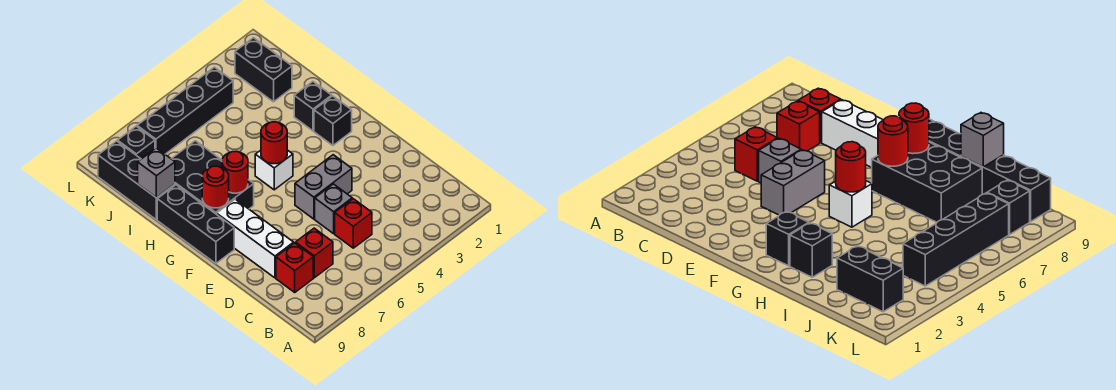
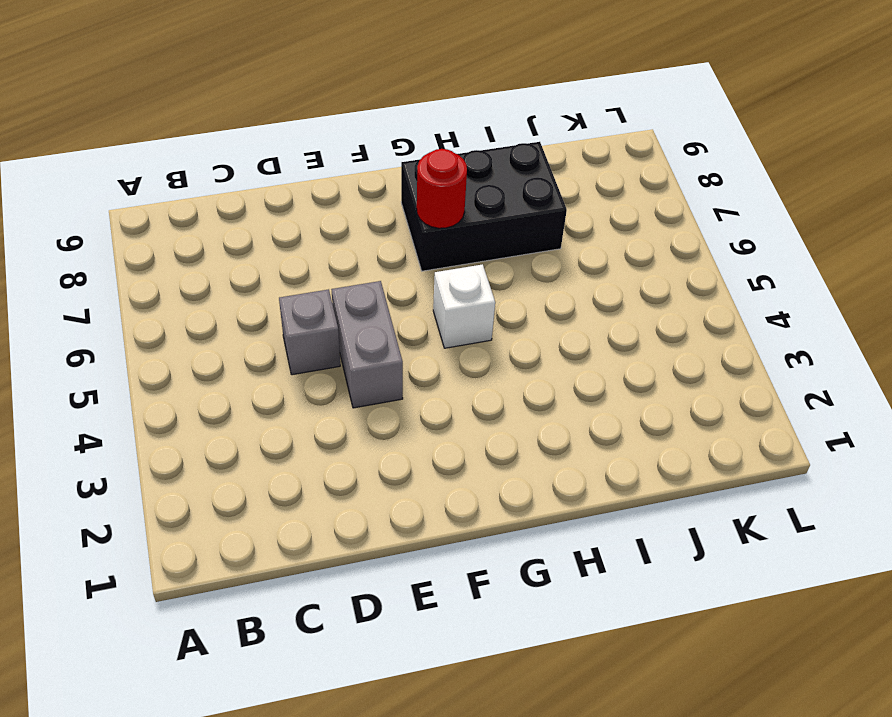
none -> red brick C5 level 1
none -> red brick C7 level 1
none -> red brick C8 level 1

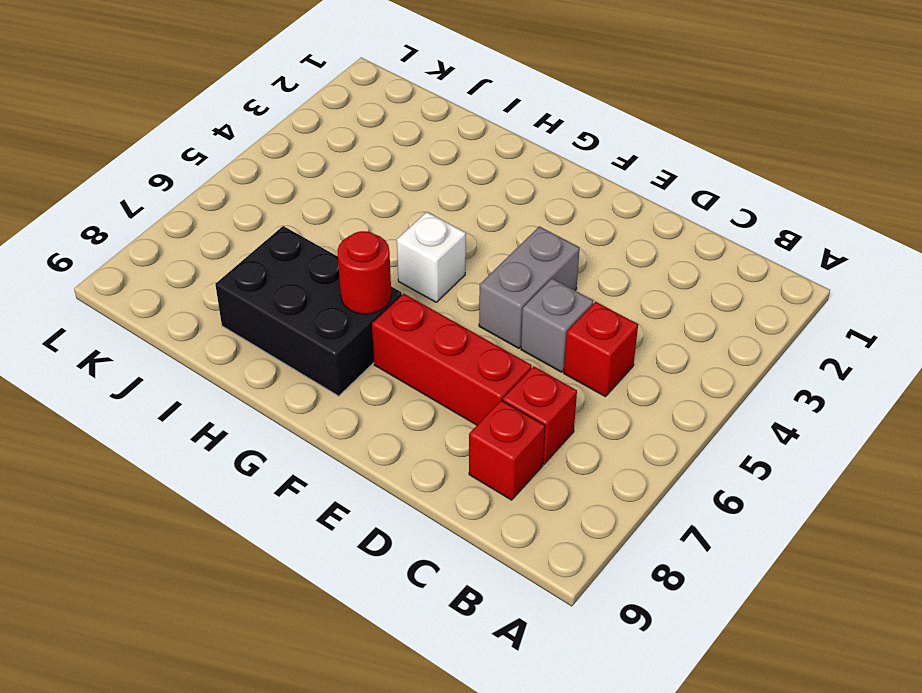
red brick D7:F7 level 1 -> none
none -> white brick D8:F8 level 1
none -> black brick F9:H9 level 1
none -> black brick G2 level 1

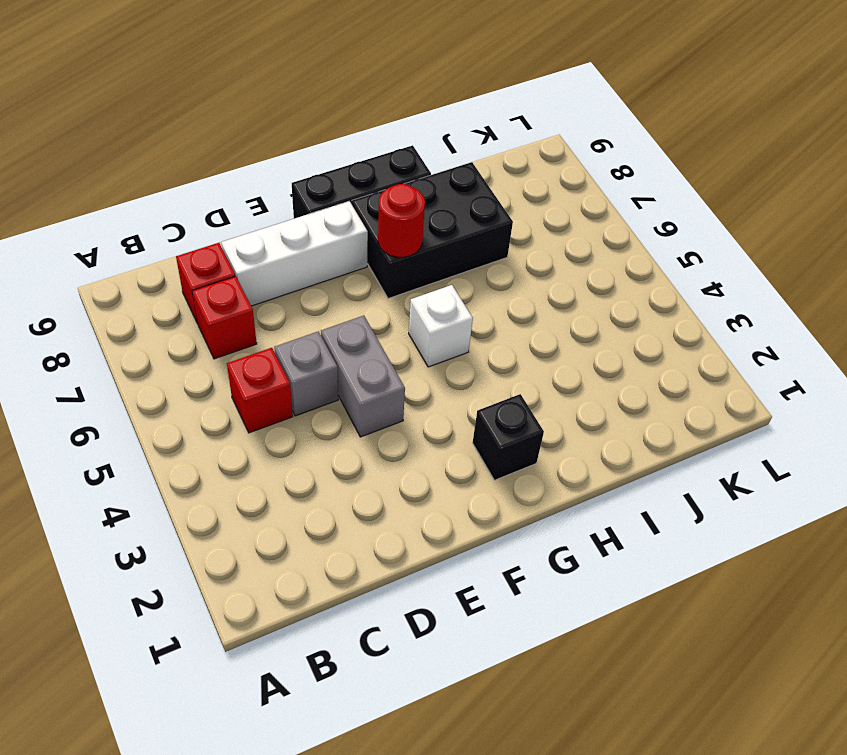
none -> black brick H2 level 1
none -> black brick I9:K9 level 1
none -> black brick J2:K2 level 1

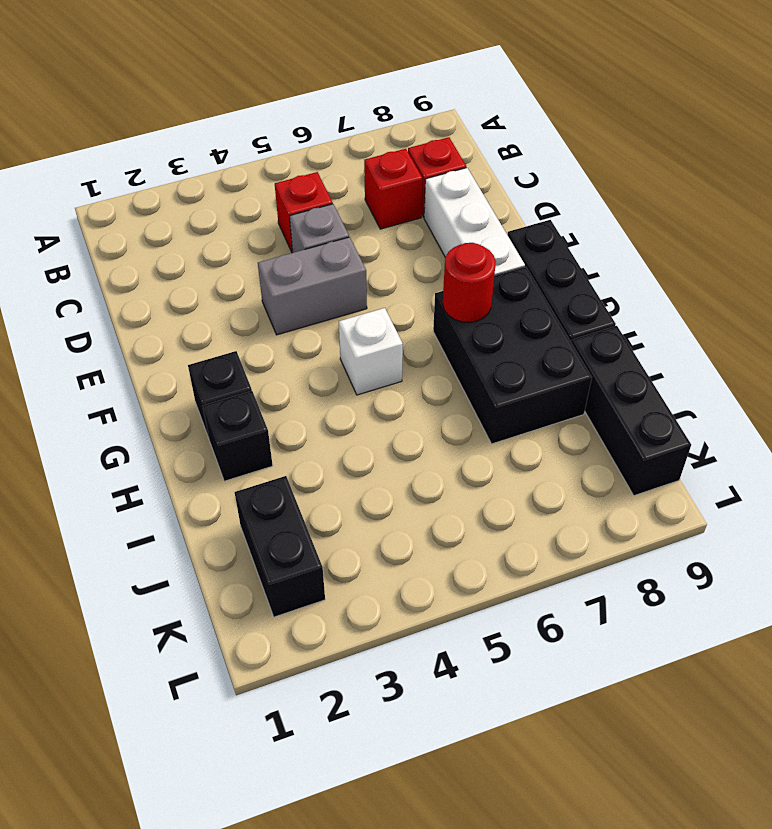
none -> black brick K4:K7 level 1
none -> black brick K8 level 1
none -> red round brick G5 level 2

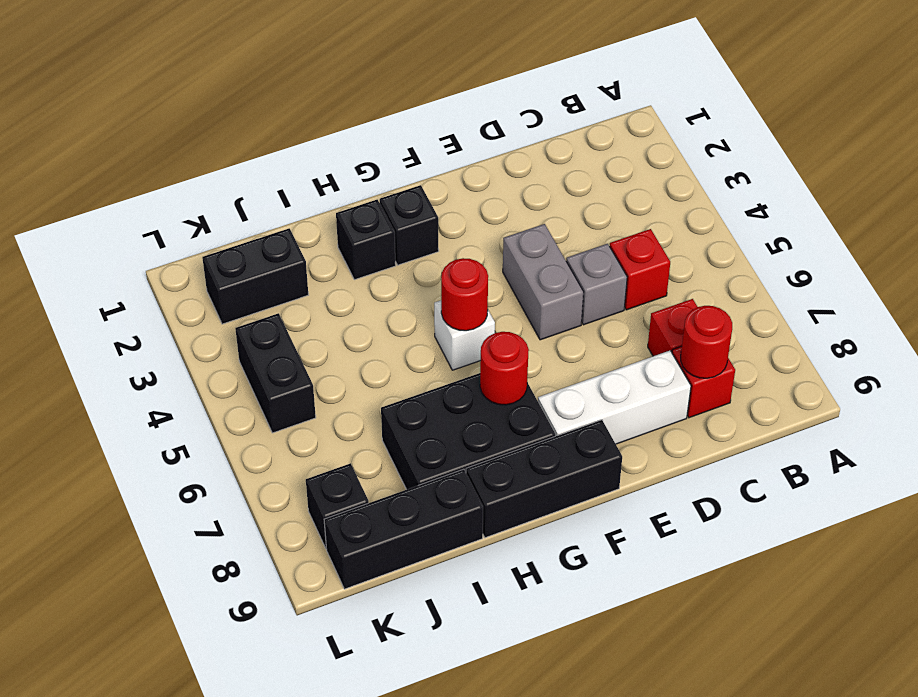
red round brick C8 level 2 -> red round brick G8 level 2
black brick K4:K5 level 1 -> black brick K4:K7 level 1
none -> grey brick I9 level 2

